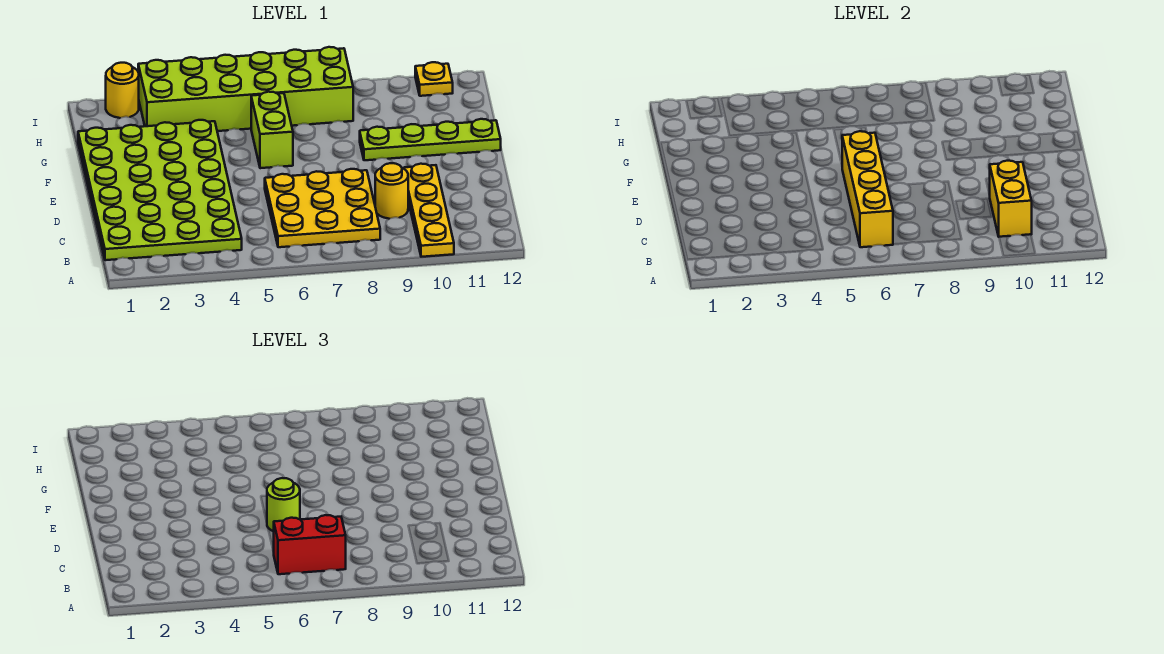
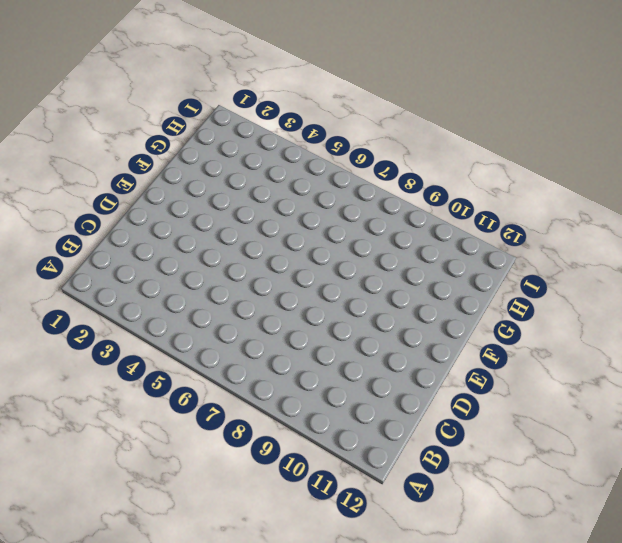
none -> yellow plate A10:D10 level 1
none -> lime plate B1:G4 level 1
none -> yellow plate B6:D8 level 1

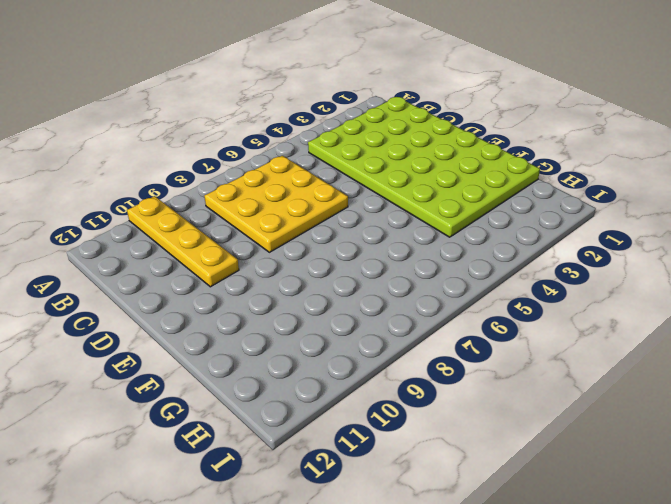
none -> yellow round brick C9 level 1
none -> lime brick F6:G6 level 1
none -> lime plate F9:F12 level 1

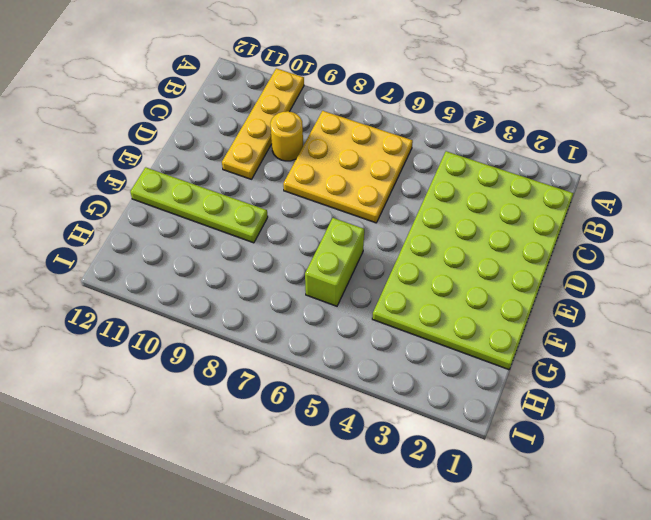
none -> lime brick H3:I8 level 1
none -> yellow round brick I2 level 1
none -> yellow plate I11 level 1

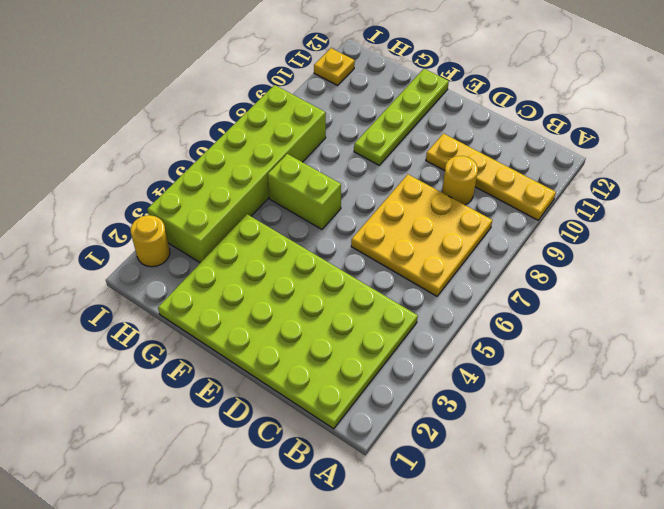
none -> yellow brick B6:E6 level 2
none -> yellow brick B10:C10 level 2
none -> red brick B6:B7 level 3

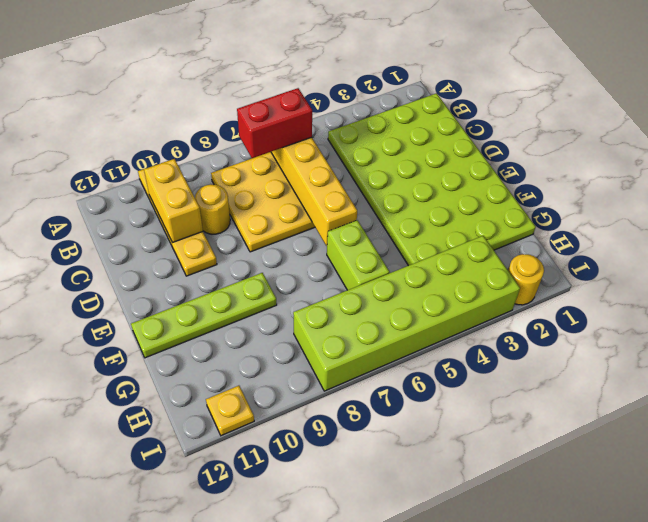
none -> lime round brick D6 level 3

